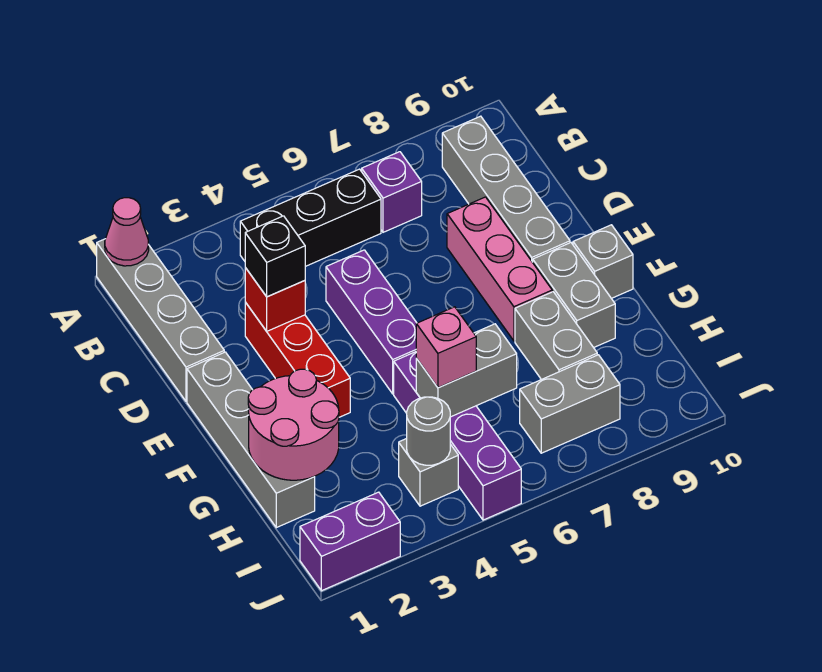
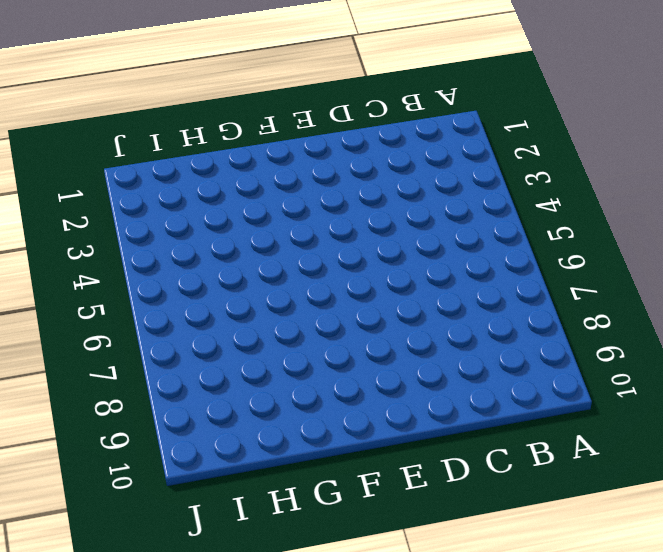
none -> grey brick A1:D1 level 1
none -> black brick B4:B6 level 1
none -> purple brick B7 level 1

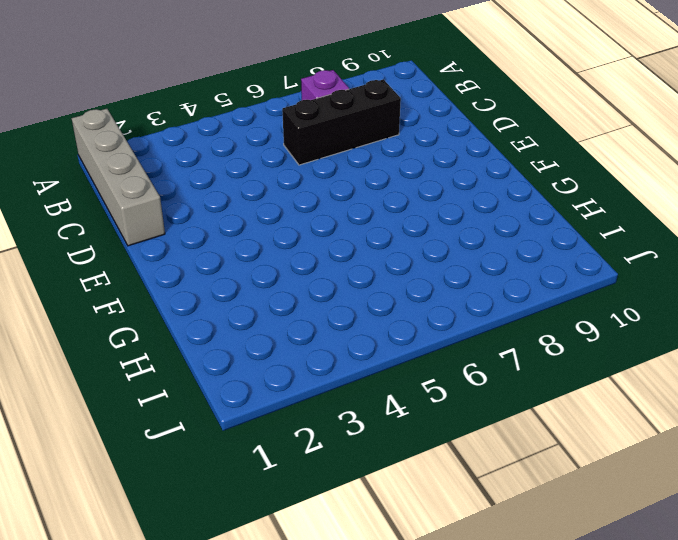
black brick C6:C8 level 1 -> black brick B4:B6 level 1
none -> grey brick B9:E9 level 1
none -> red brick D3:F3 level 1
none -> purple brick D5:F5 level 1

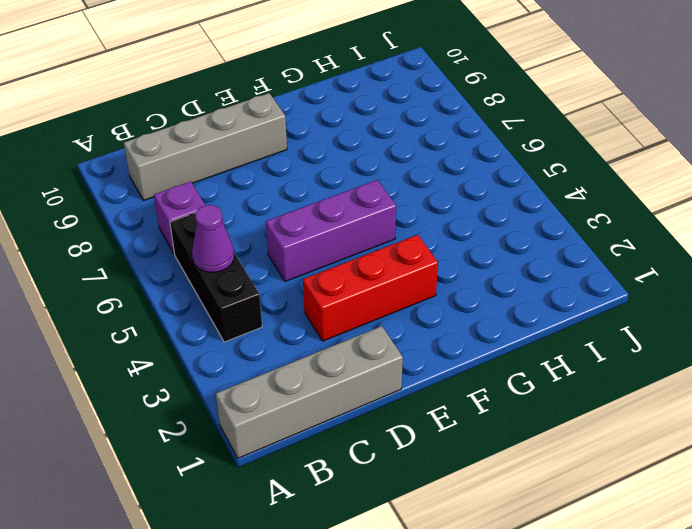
purple cone B5 level 2 -> none
none -> pink brick D8:F8 level 1
none -> grey brick E1:H1 level 1
none -> grey brick F9:G9 level 1

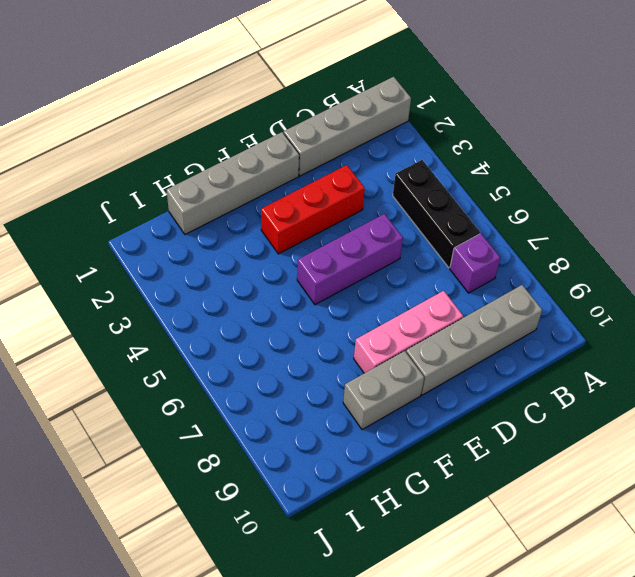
none -> grey brick F10 level 1
none -> purple brick G5:J5 level 1
none -> grey brick G8:H8 level 1

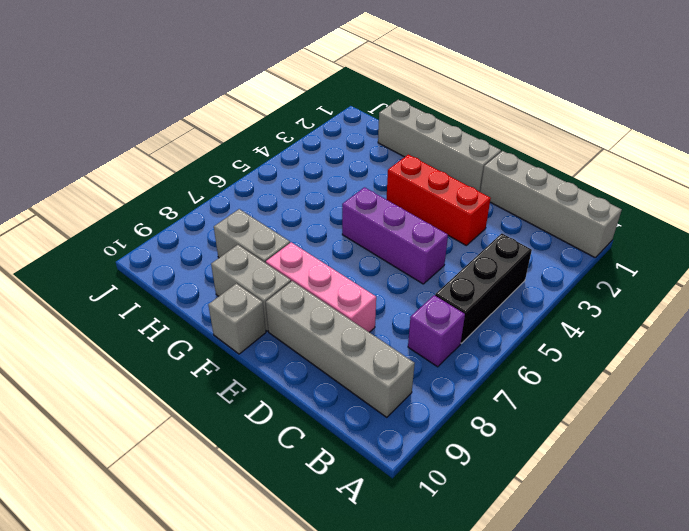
none -> purple brick G5:J5 level 1
none -> grey brick I4 level 1
none -> grey brick I7:I8 level 1

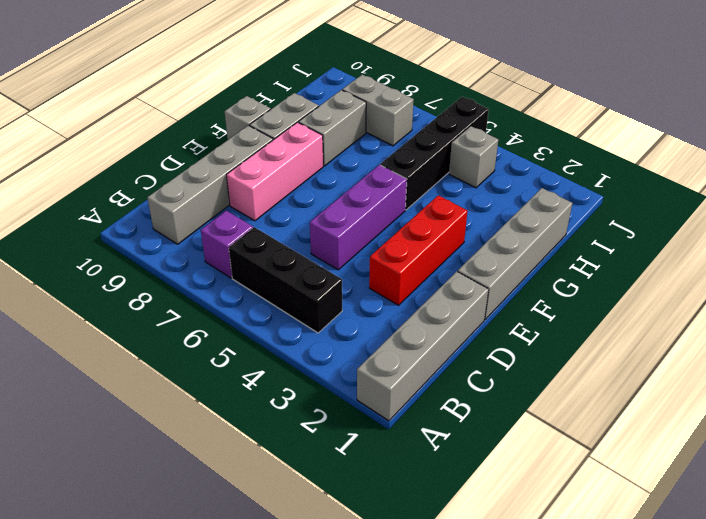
black brick G5:J5 level 1 -> purple brick G5:J5 level 1
none -> purple brick J1:J2 level 1
none -> pink cone A1 level 2
none -> red brick D3 level 2

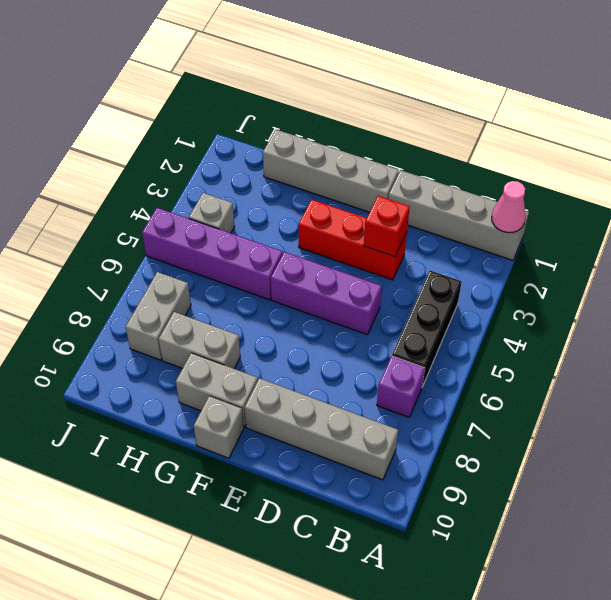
none -> pink brick D8:F8 level 1
none -> purple brick J1:J2 level 1
none -> pink round brick G1:H2 level 2

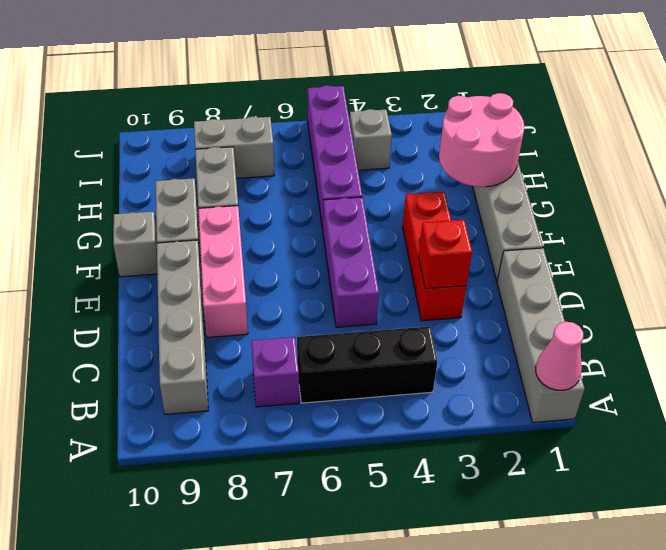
none -> purple brick J1:J2 level 1
none -> grey brick H5:H6 level 2
none -> grey round brick I4 level 2

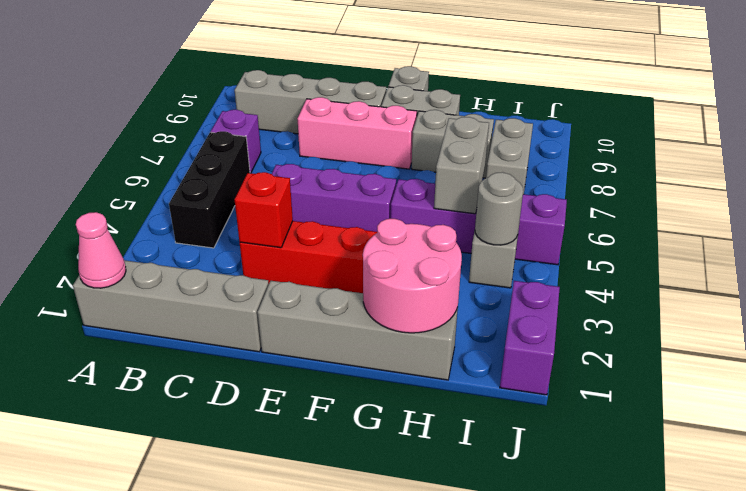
none -> black brick D3 level 3
none -> pink brick H5 level 3

